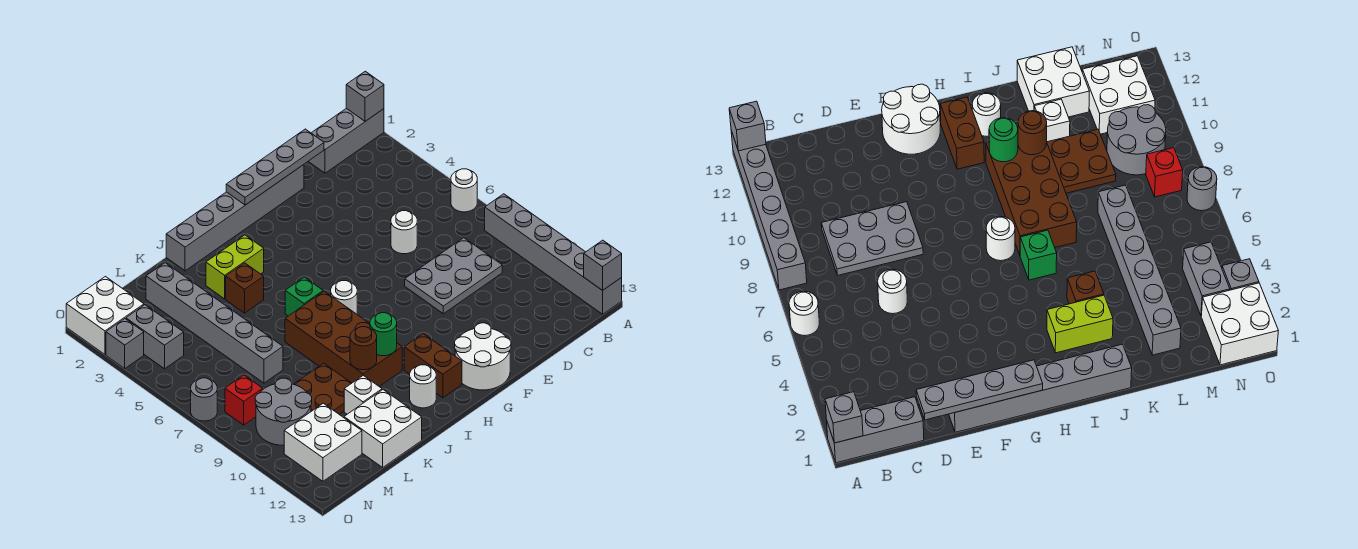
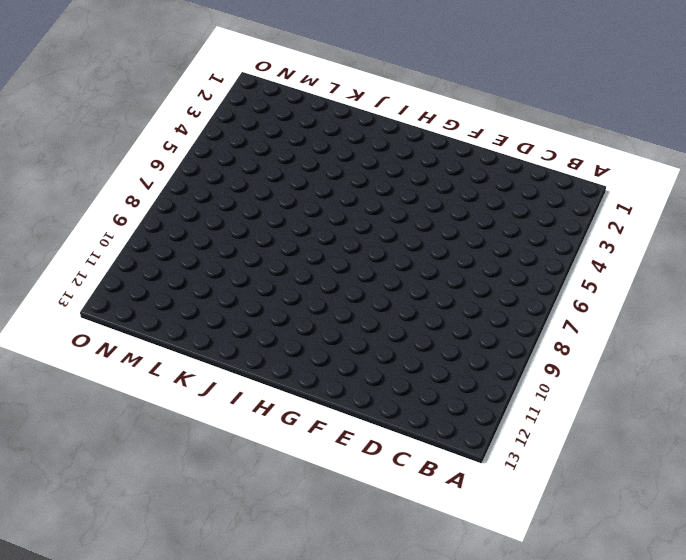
none -> grey brick A1:C1 level 1
none -> white round brick A6 level 1
none -> grey brick A8:A13 level 1
none -> grey plate C8:E9 level 1

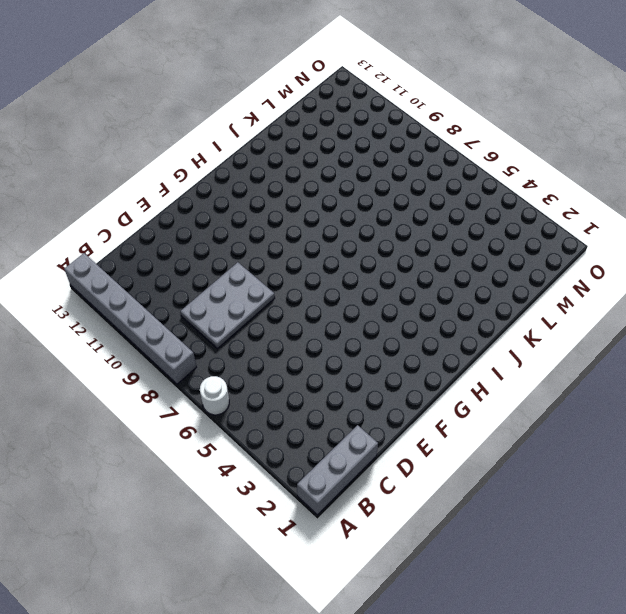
none -> white round brick D6 level 1
none -> grey brick E1:J1 level 1
none -> white round brick F12:G13 level 1
none -> white round brick H7 level 1

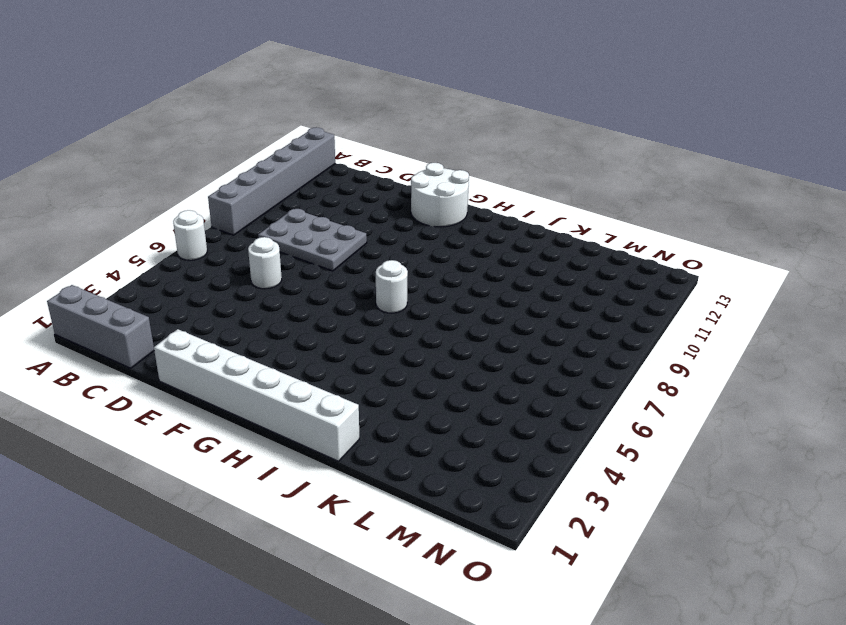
white brick E1:J1 level 1 -> grey brick E1:J1 level 1
none -> brown brick H11:H12 level 1
none -> lime brick I3:J3 level 1
none -> green brick I6 level 1
none -> brown brick I7:J10 level 1

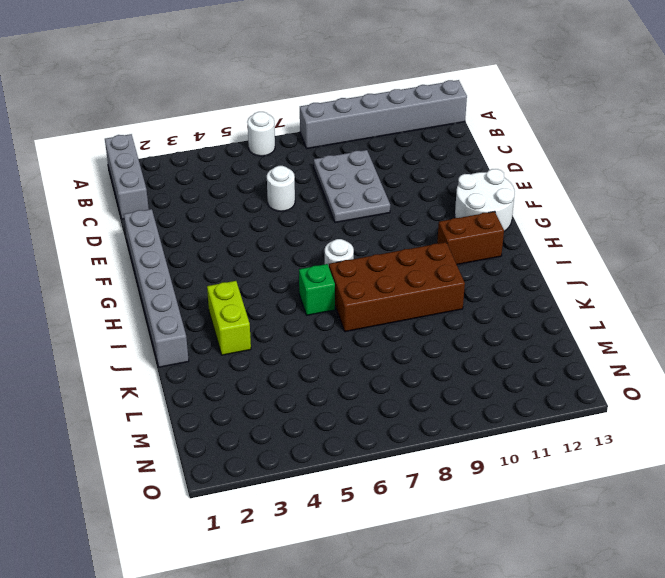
none -> white round brick I12 level 1
none -> brown brick J4 level 1
none -> brown plate K9:L10 level 1
none -> white brick K11 level 1

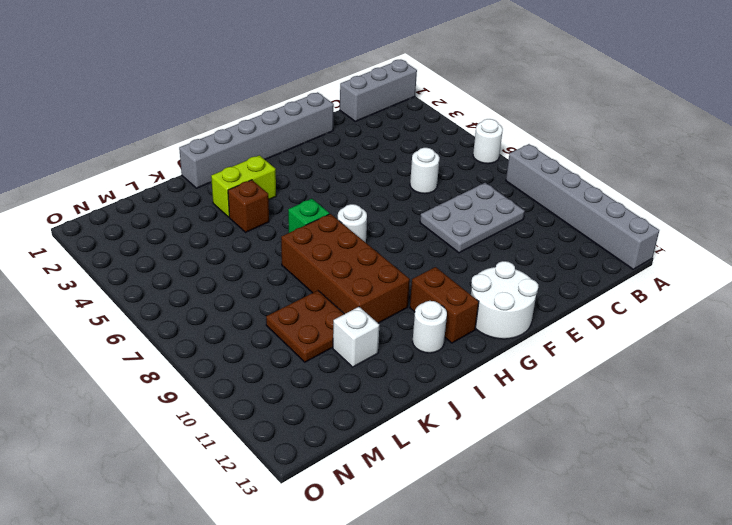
none -> white brick K12:L13 level 1
none -> grey brick L2:L7 level 1
none -> grey round brick M9:N10 level 1
none -> white brick M11:N12 level 1

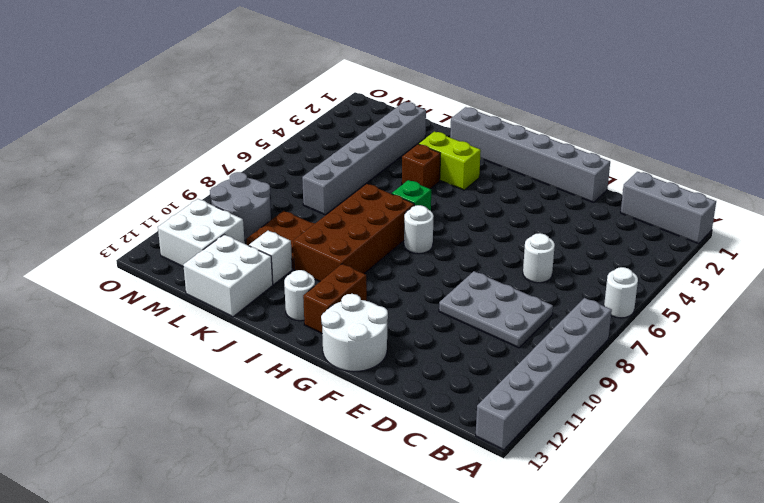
none -> white brick N1:O2 level 1
none -> grey brick N3:N4 level 1
none -> red brick N8 level 1
none -> grey brick O3 level 1

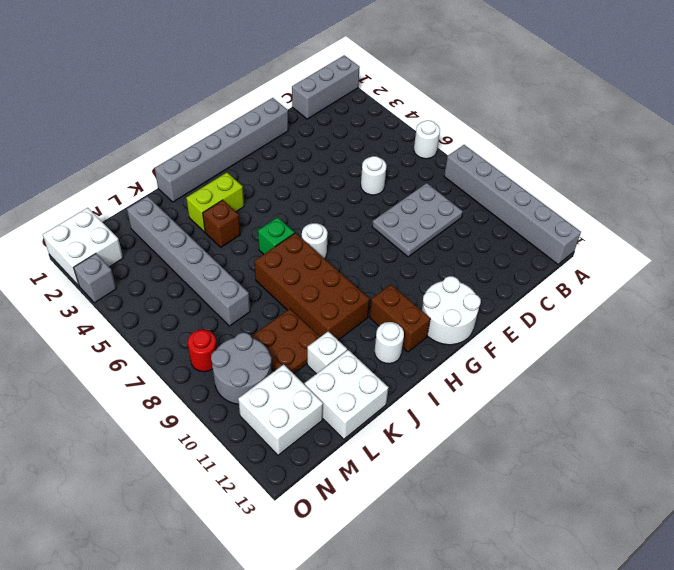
red round brick N8 level 1 -> red brick N8 level 1
none -> grey brick N3:N4 level 1
none -> grey round brick O7 level 1
none -> grey brick A1 level 2
none -> grey brick A13 level 2

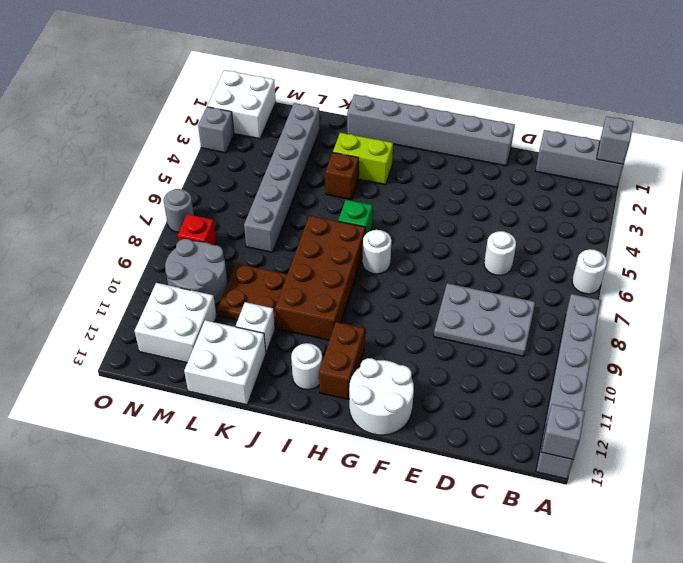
none -> grey brick N3:N4 level 1
none -> grey plate D1:G1 level 2
none -> green round brick I10 level 2
none -> brown round brick J10 level 2

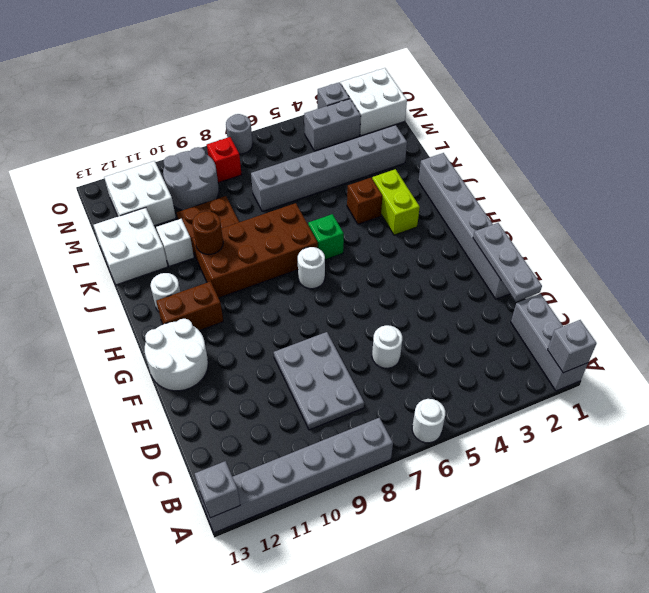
grey plate D1:F1 level 2 -> grey plate D1:G1 level 2
none -> green round brick I10 level 2

